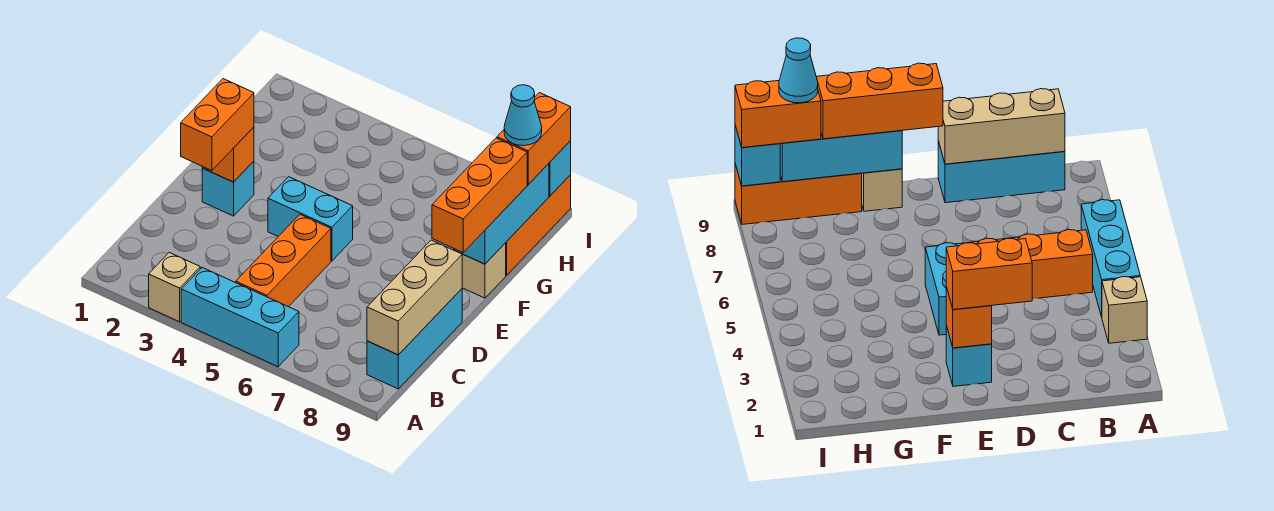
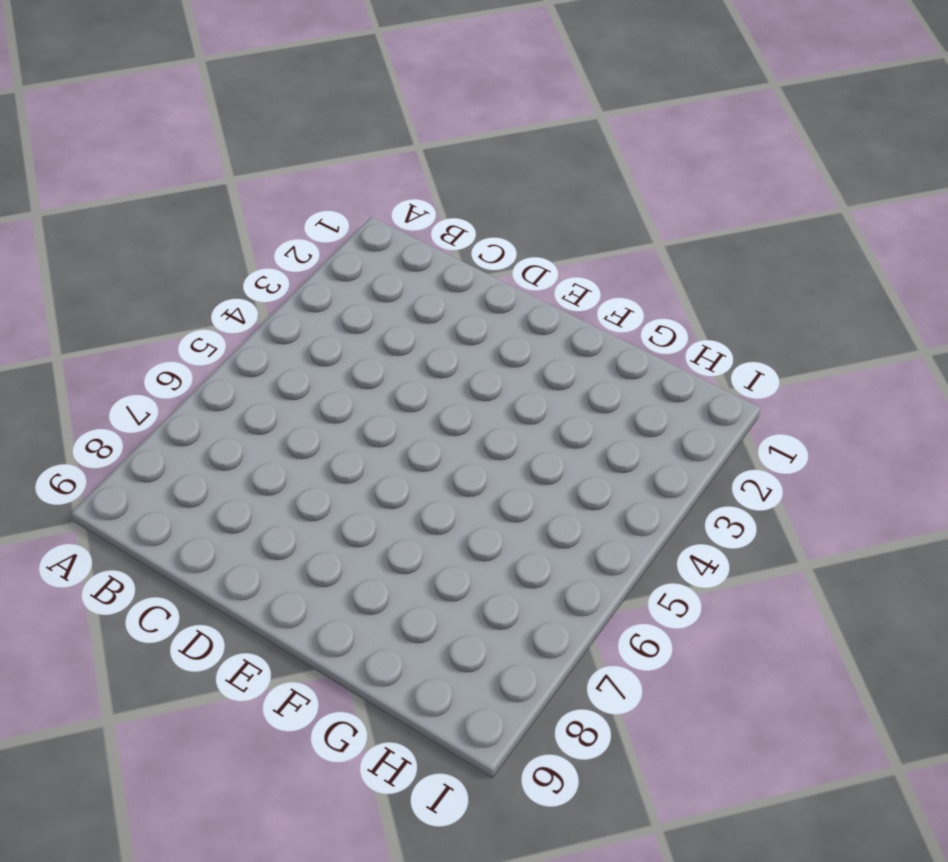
none -> tan brick A3 level 1
none -> cyan brick A4:A6 level 1
none -> orange brick B5:D5 level 1

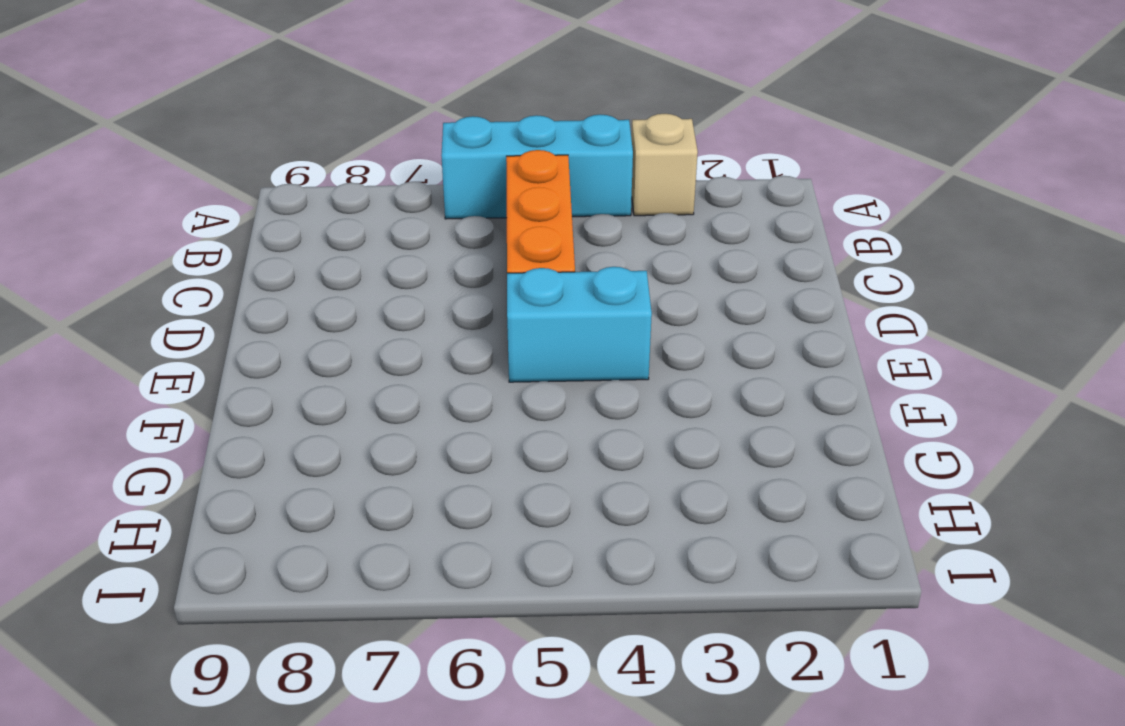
none -> cyan brick B9:D9 level 1
none -> cyan brick E2 level 1
none -> tan brick F9 level 1

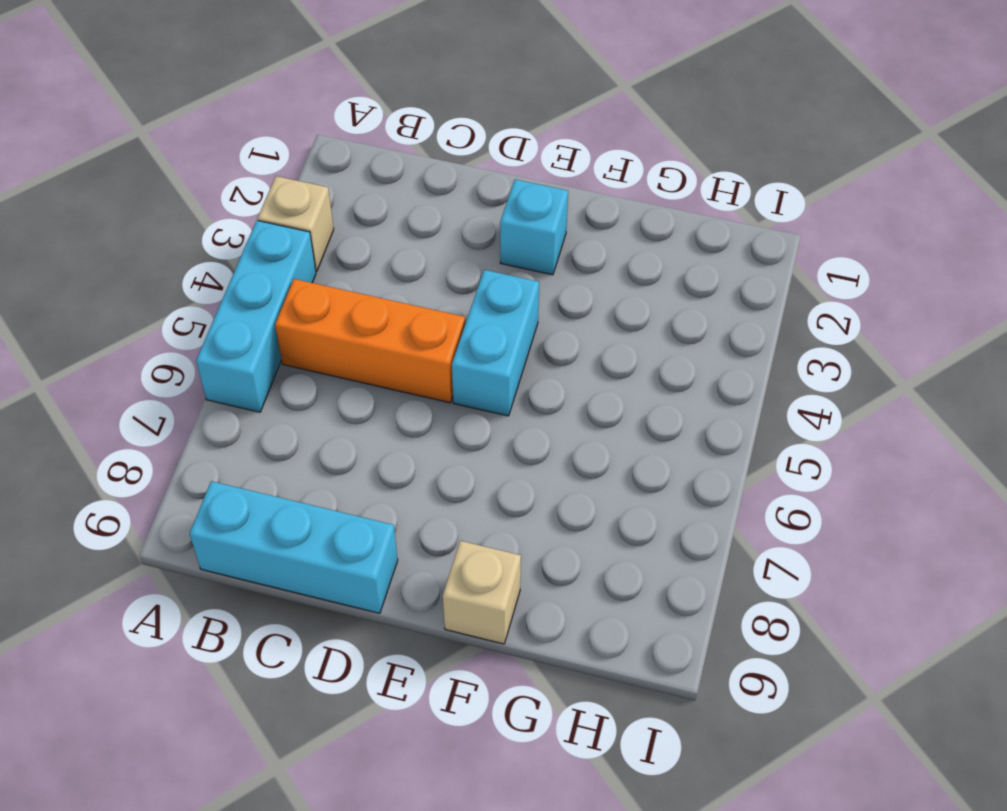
none -> orange brick G9:I9 level 1
none -> tan brick B9:D9 level 2
none -> orange brick E2 level 2

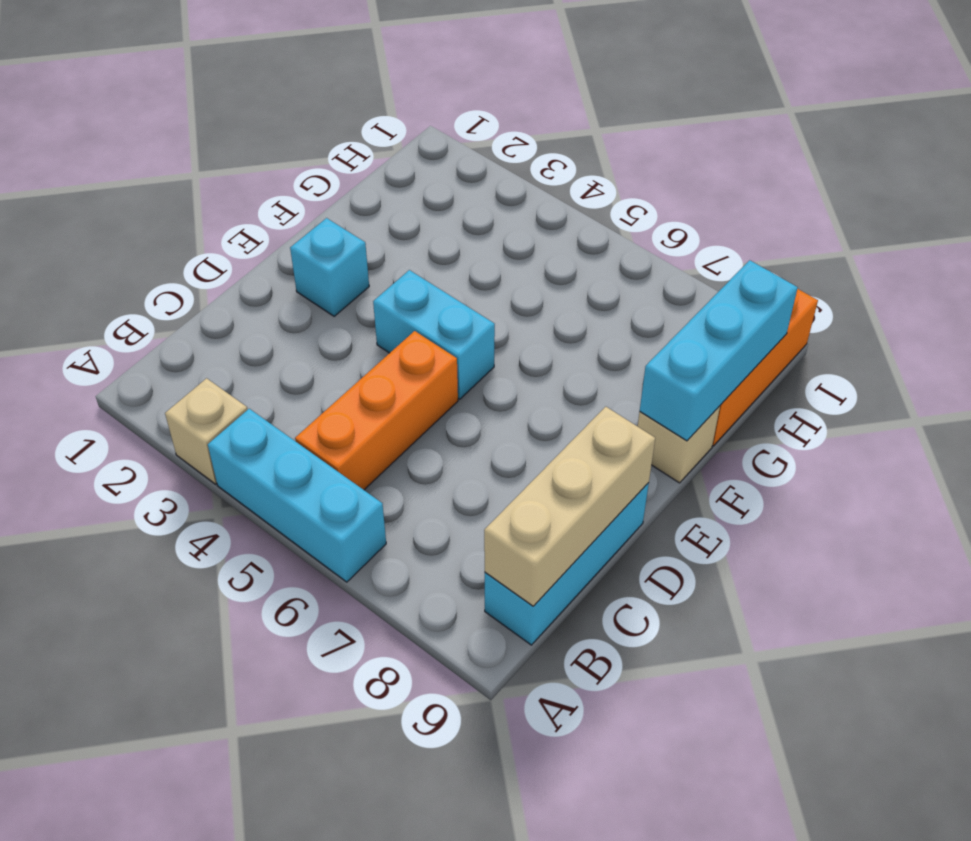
none -> orange brick E2 level 2
none -> cyan brick I9 level 2
none -> orange brick D2:E2 level 3

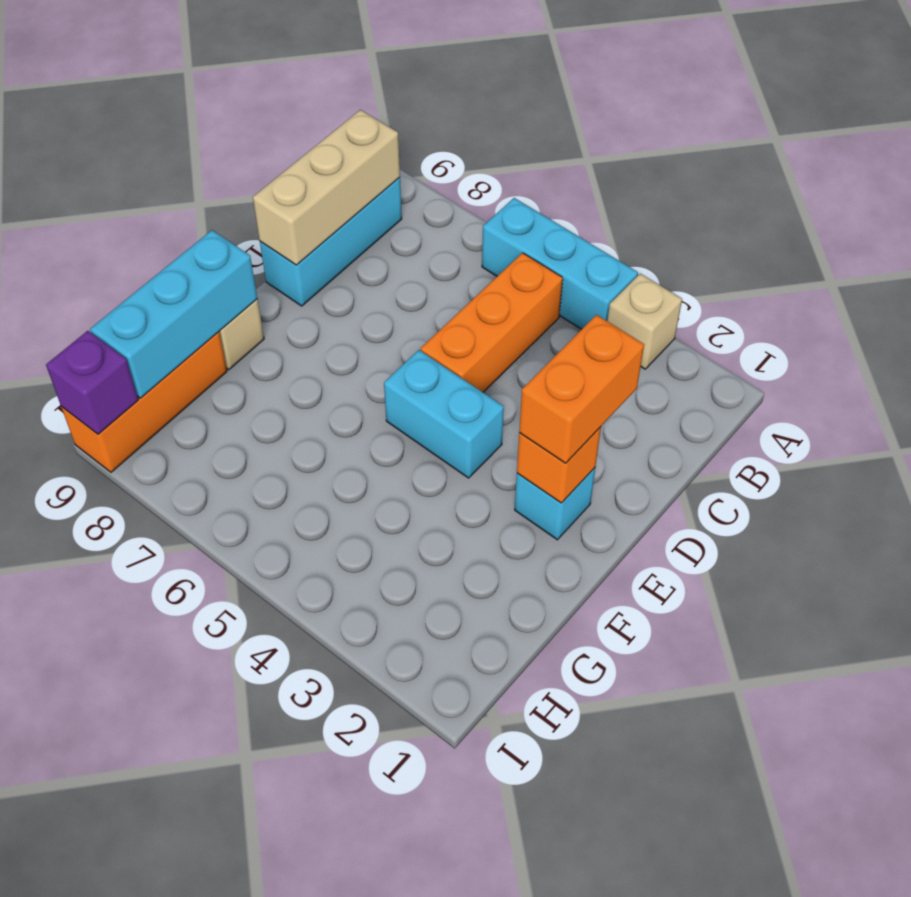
purple brick I9 level 2 -> cyan brick I9 level 2
none -> orange brick E9:G9 level 3
none -> orange brick H9:I9 level 3
none -> cyan cone H9 level 4

